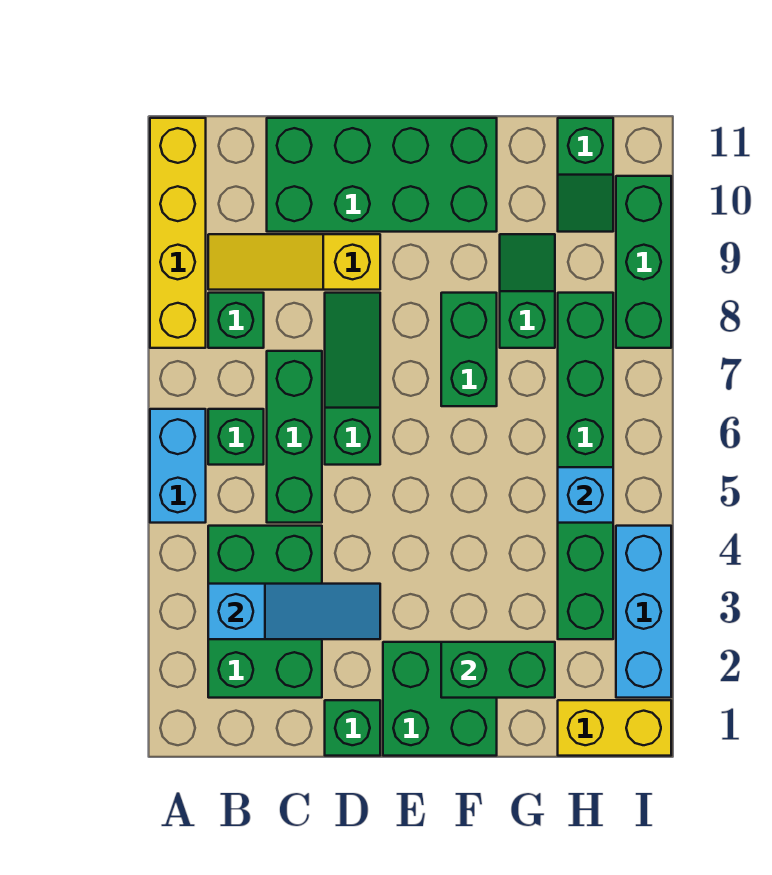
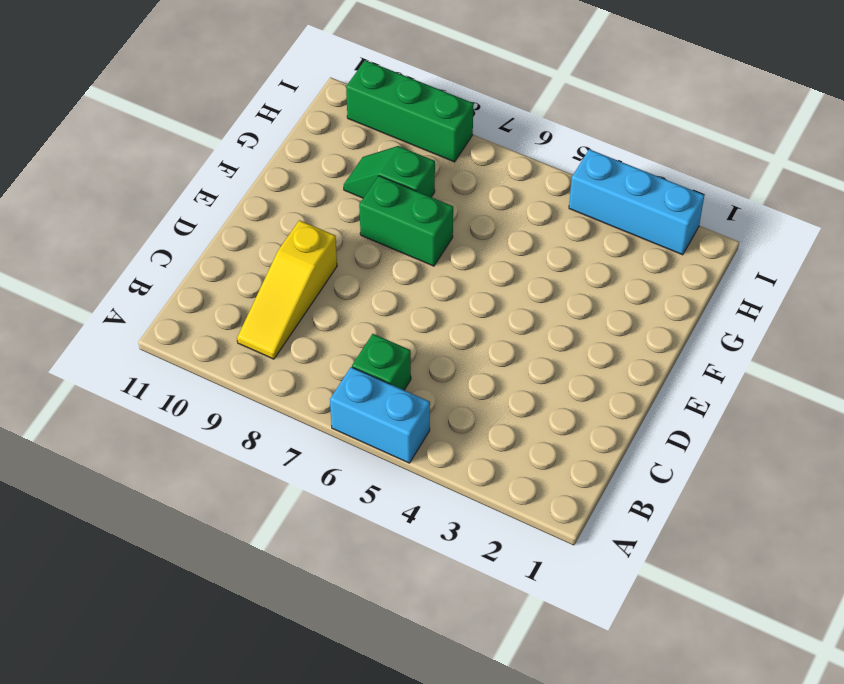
none -> yellow brick A8:A11 level 1
none -> green brick B2:C4 level 1
none -> green brick B8 level 1

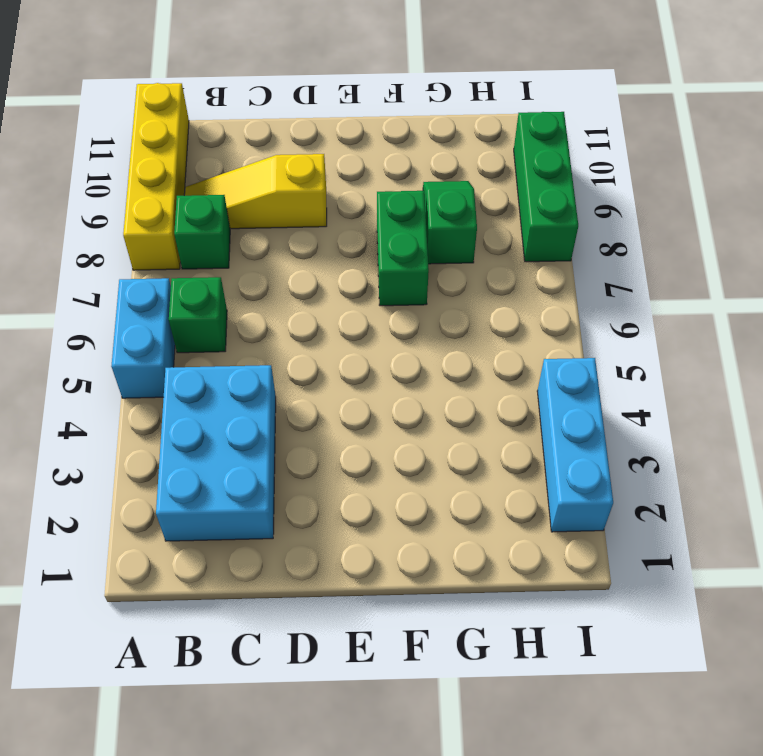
cyan brick B2:C4 level 1 -> green brick B2:C4 level 1
none -> green brick C5:C7 level 1
none -> green brick C10:F11 level 1
none -> green brick D1 level 1

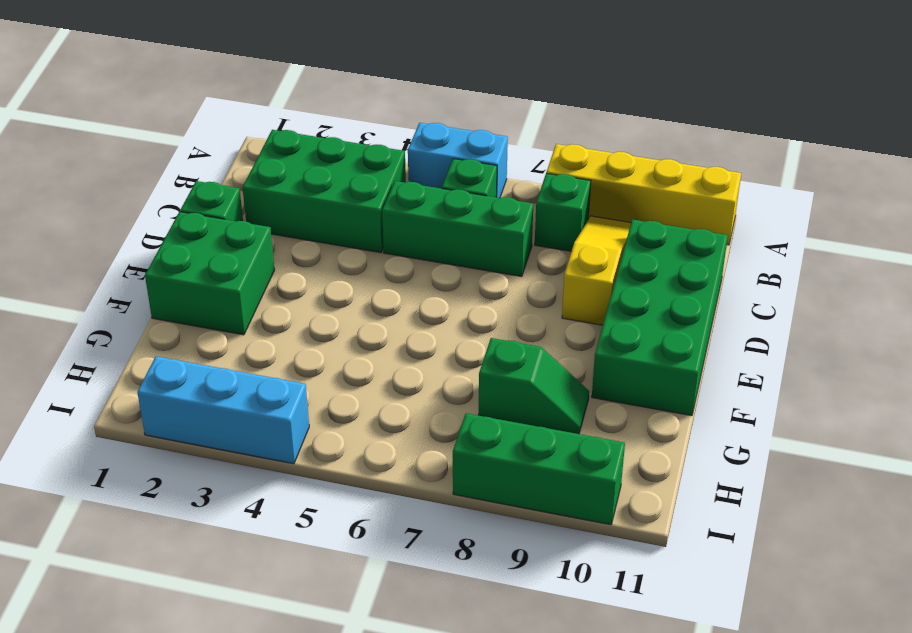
none -> green slope D6:D8 level 1 top 6
none -> green brick F7:F8 level 1
none -> yellow brick H1:I1 level 1

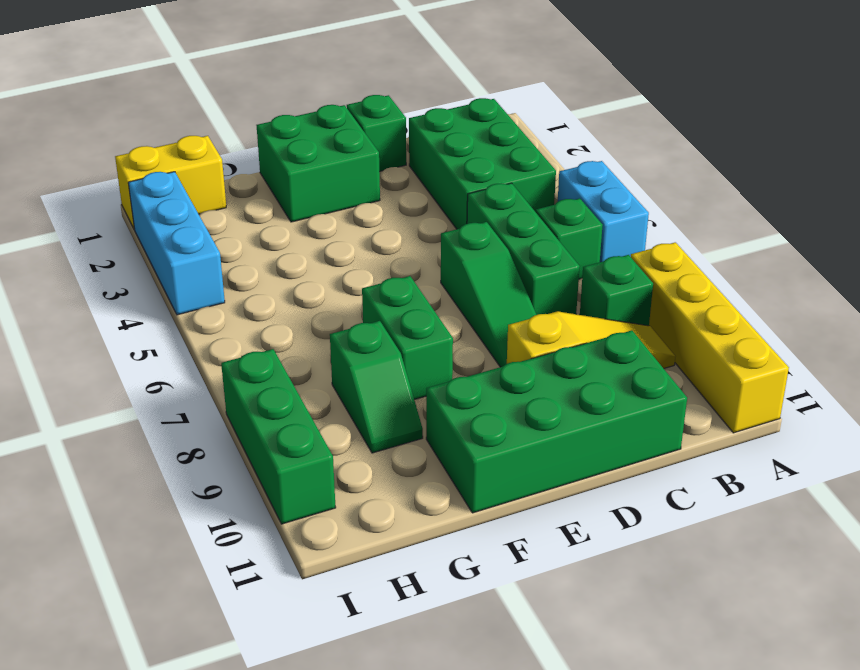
none -> green brick H3:H8 level 1
none -> green slope H10:H11 level 1 top 11
none -> cyan slope B3:D3 level 2 top B

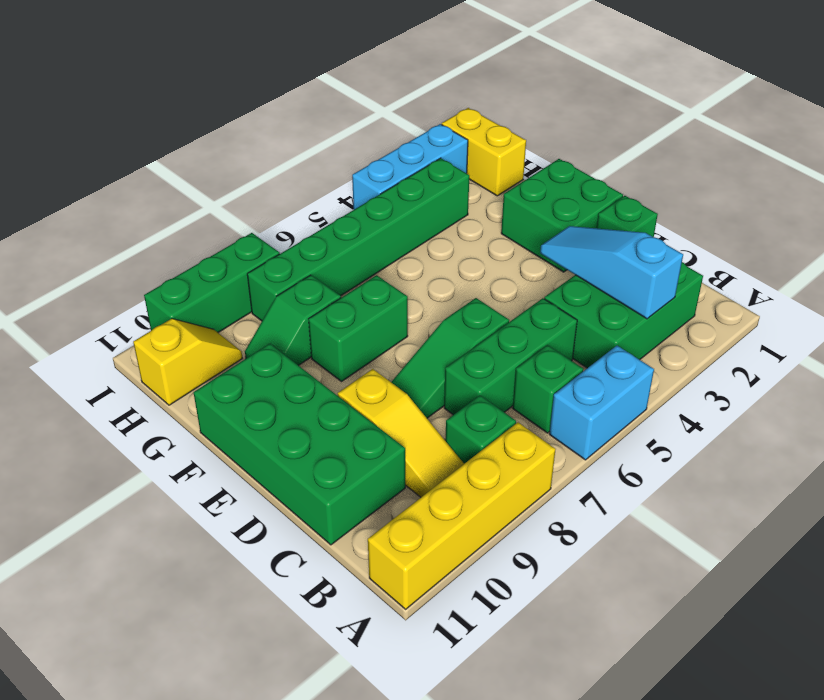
yellow slope H10:H11 level 1 top 11 -> green slope H10:H11 level 1 top 11
none -> green brick F2:G2 level 2
none -> cyan brick H5 level 2

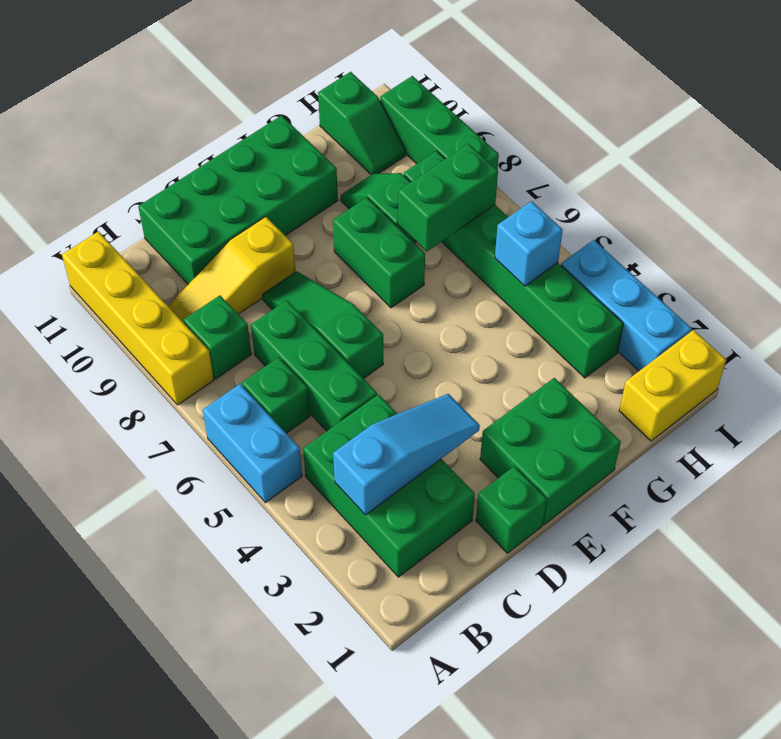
green brick G7:H7 level 2 -> green brick F2:G2 level 2

